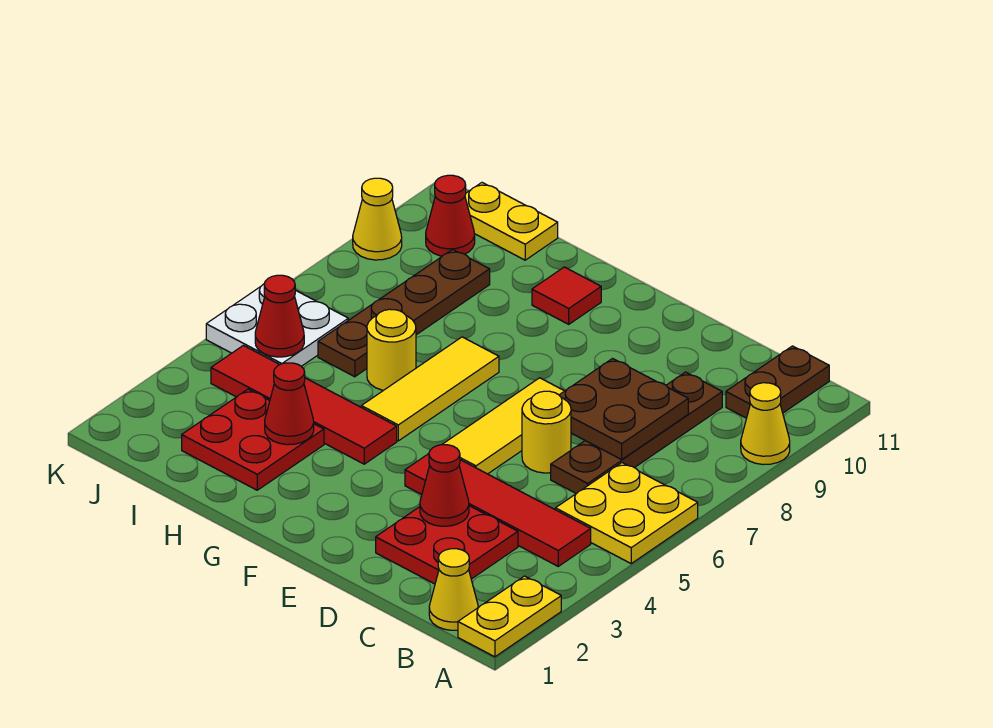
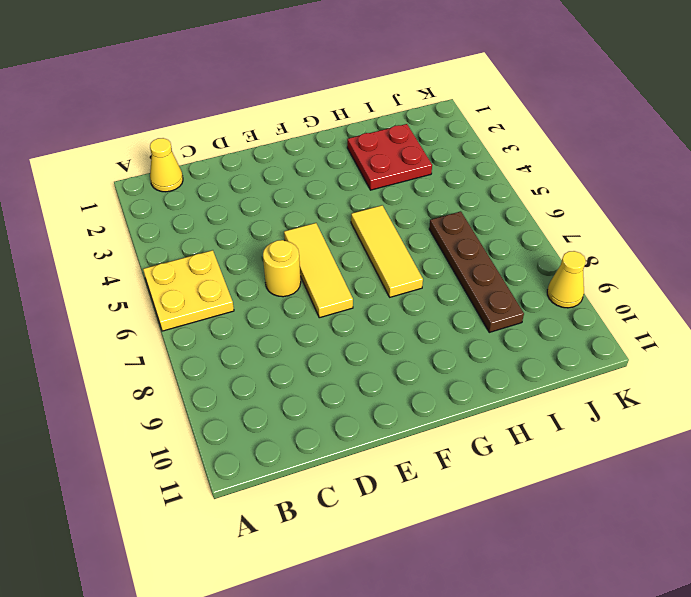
none -> yellow plate A1:A2 level 1
none -> yellow cone A9 level 1
none -> red tile B4:E4 level 1

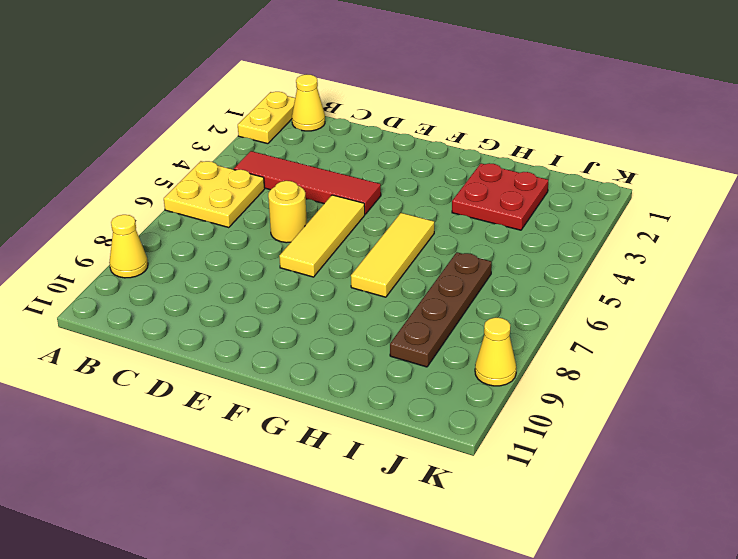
none -> brown plate B10:B11 level 1
none -> red plate C2:D3 level 1
none -> brown plate C6:C9 level 1

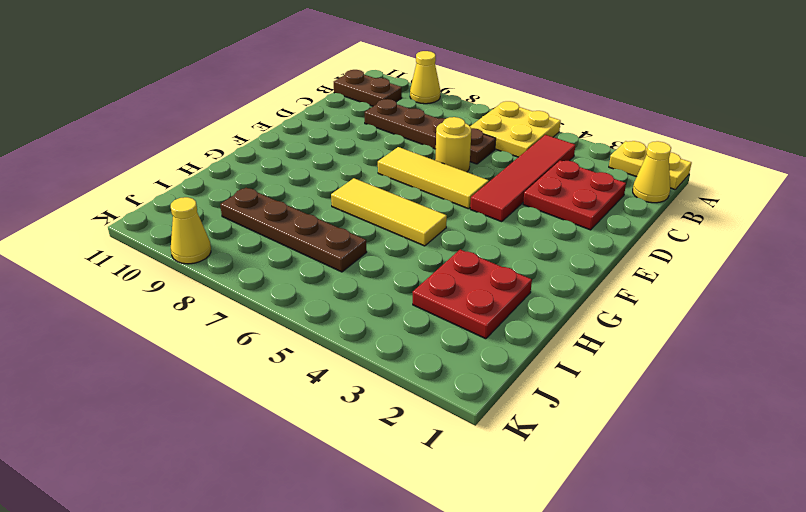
none -> red tile G4:J4 level 1
none -> red tile G10 level 1
none -> yellow round brick H6 level 1

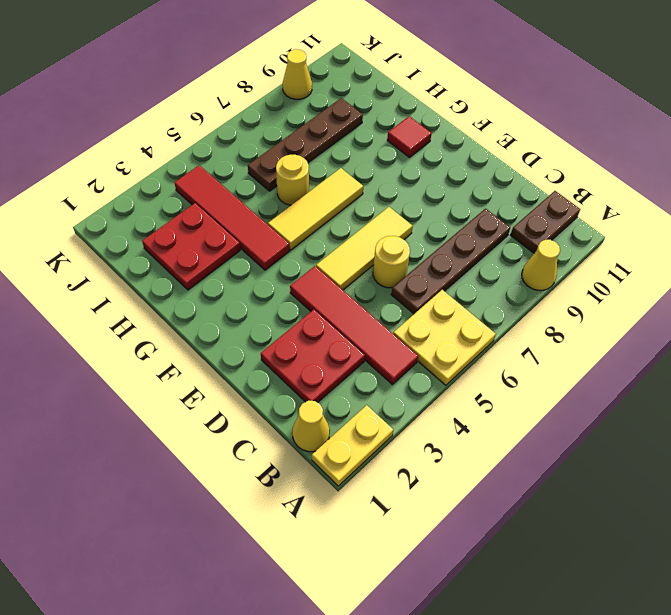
none -> yellow plate I11:J11 level 1
none -> white plate J5:K6 level 1
none -> red cone J10 level 1

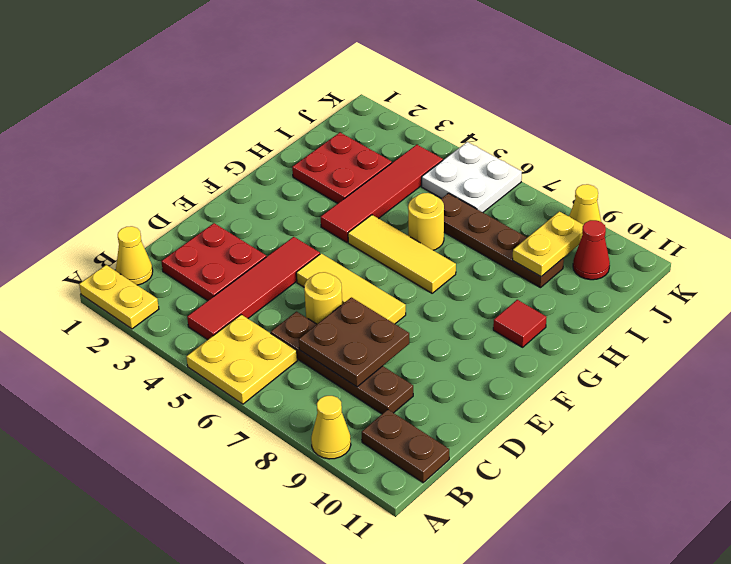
yellow plate I9:J9 level 2 -> yellow plate I11:J11 level 1
none -> red cone D3 level 2
none -> red cone H3 level 2
none -> red cone J5 level 2

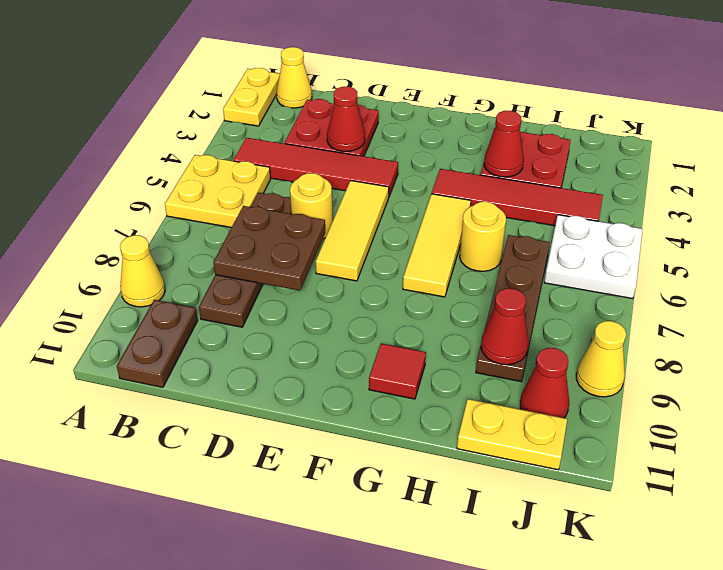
red cone I9 level 2 -> red cone J5 level 2

